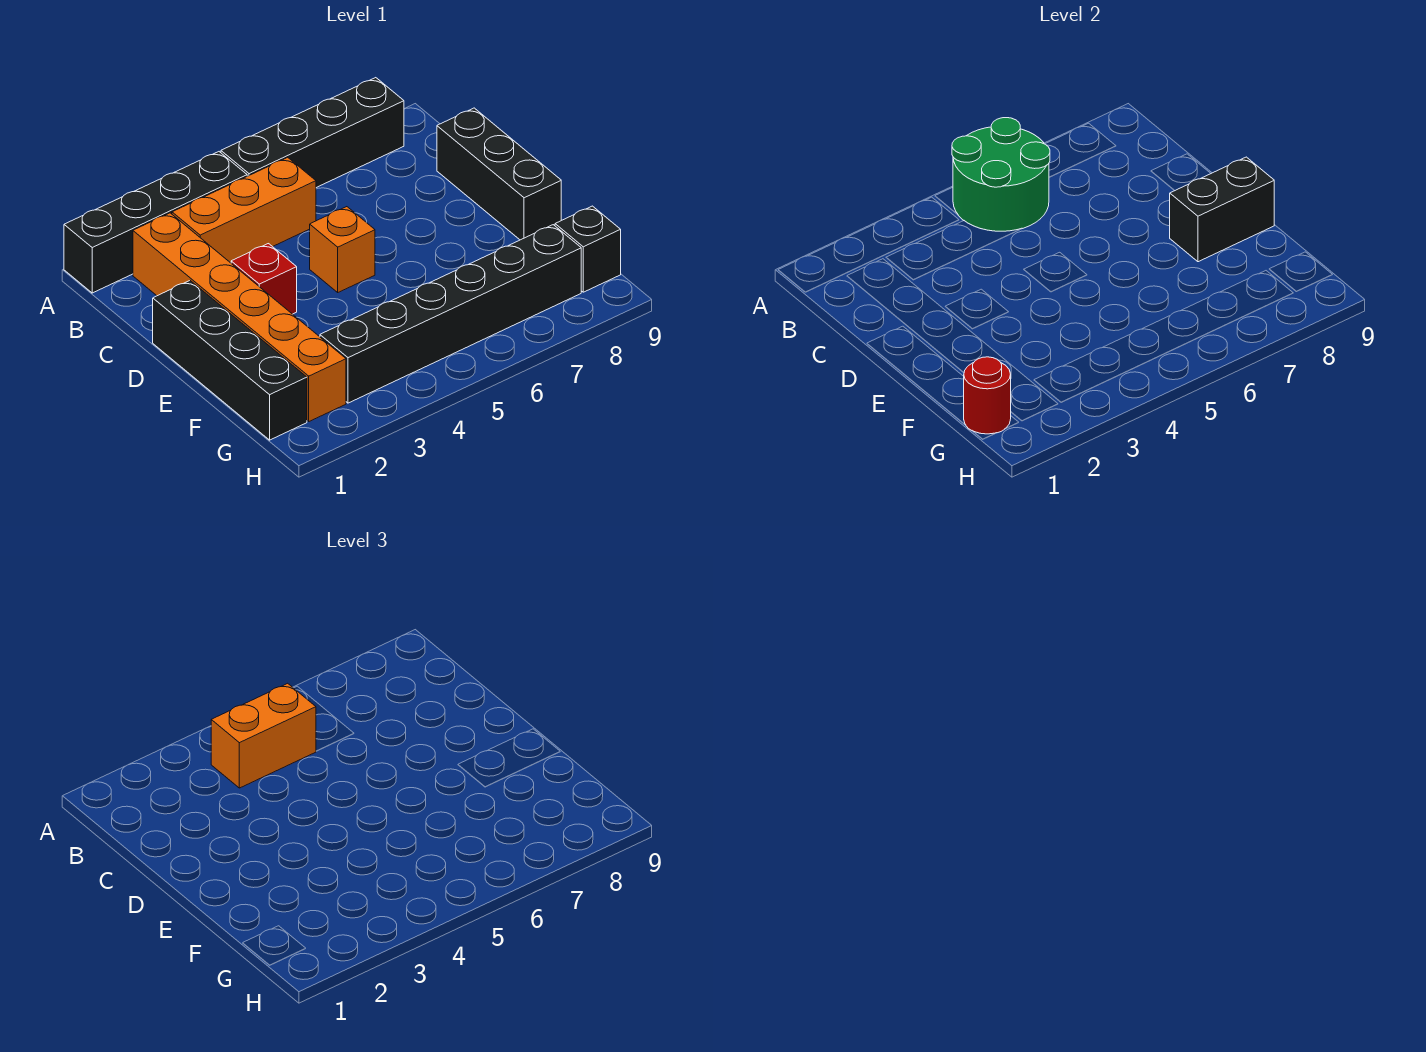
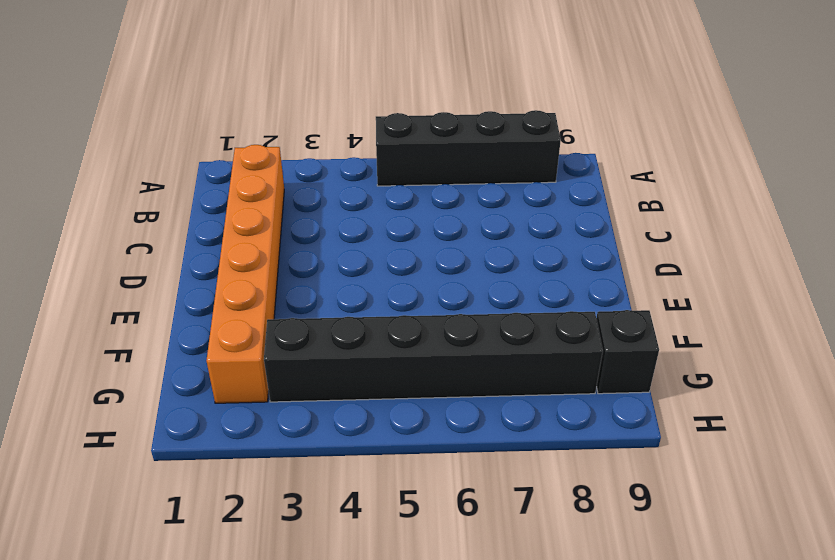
none -> black brick A1:A4 level 1
none -> orange brick B3:B5 level 1
none -> black brick C9:E9 level 1

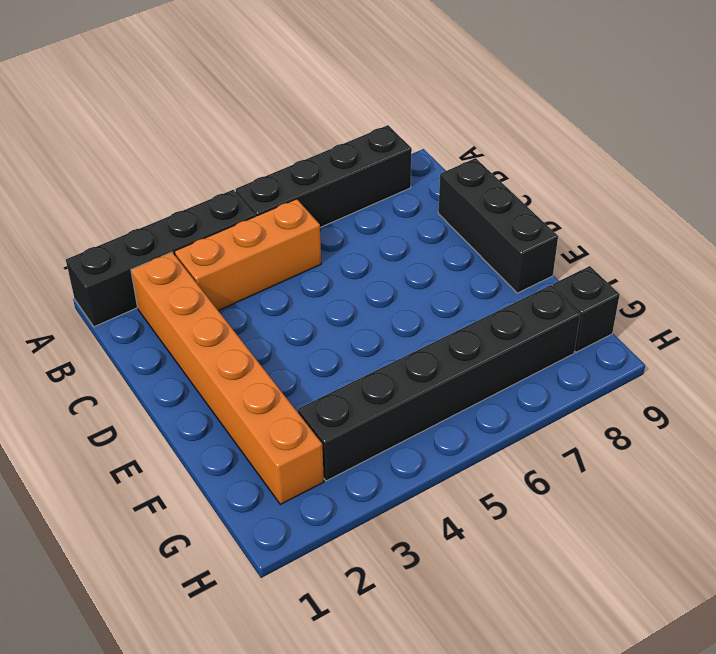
none -> black brick D1:G1 level 1
none -> red brick D3 level 1
none -> orange brick D5 level 1

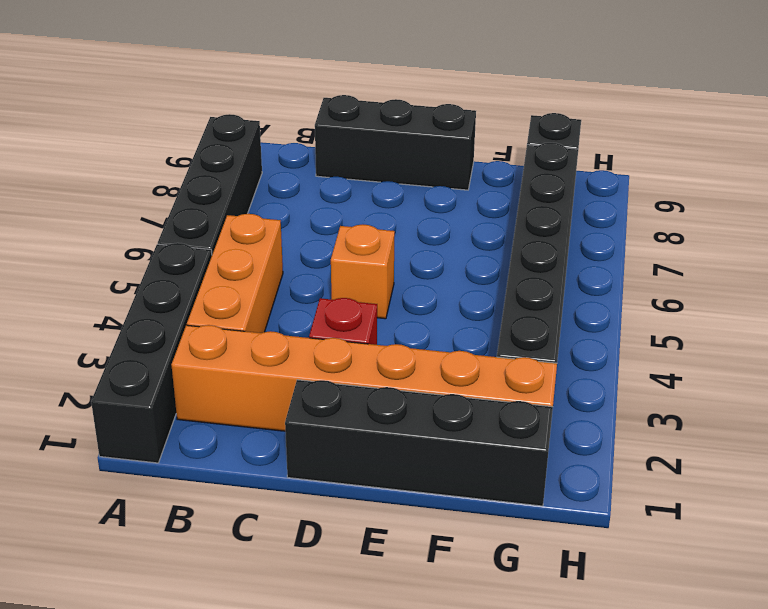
none -> green round brick A5:B6 level 2
none -> black brick E8:E9 level 2
none -> red round brick G1 level 2

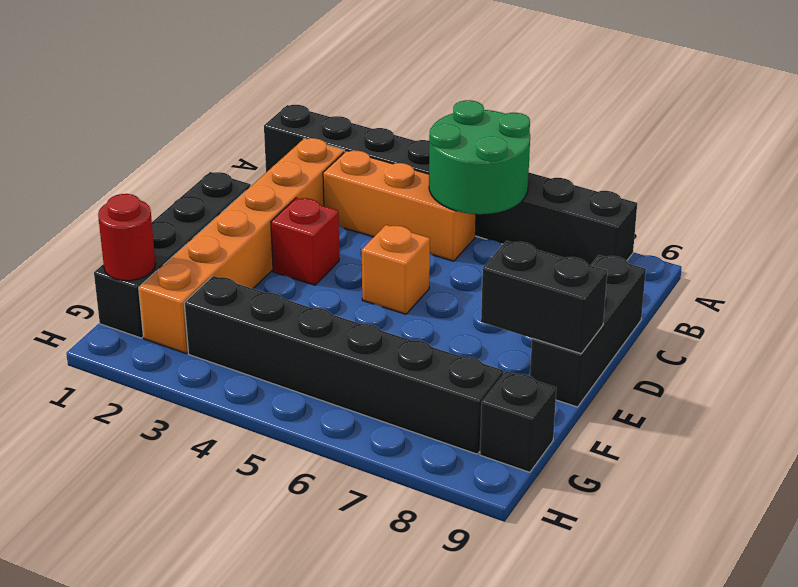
none -> orange brick B4:B5 level 3

